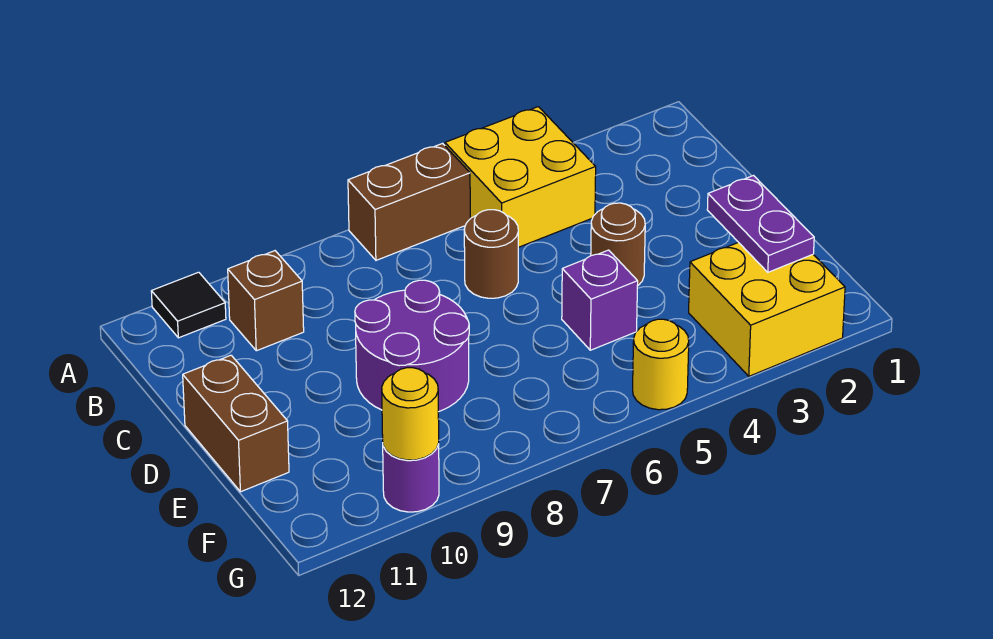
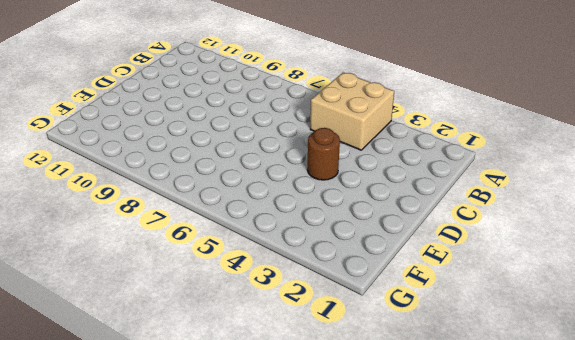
tan brick A4:B5 level 1 -> yellow brick A4:B5 level 1
none -> brown brick A6:A7 level 1
none -> black tile A11 level 1
none -> brown brick B10 level 1

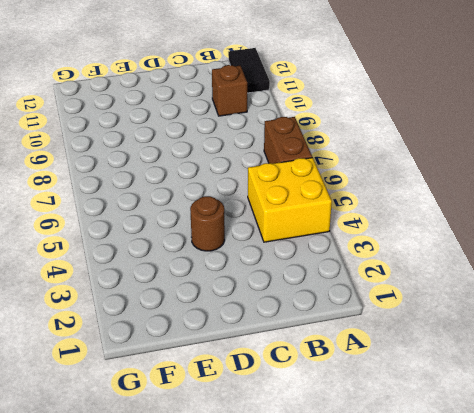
black tile A11:A12 level 1 -> black tile A11 level 1
none -> brown round brick C6 level 1
none -> purple round brick D8:E9 level 1
none -> brown brick D12:E12 level 1

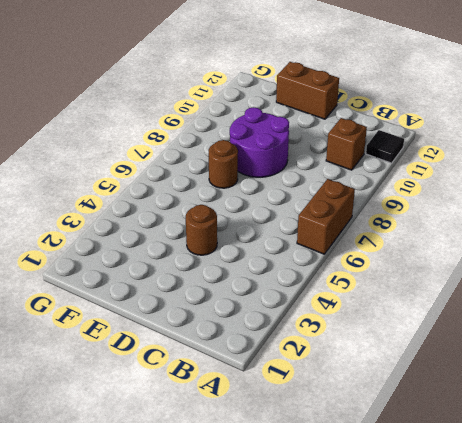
brown round brick E7 level 1 -> brown round brick C6 level 1
none -> yellow brick A4:B5 level 1
none -> purple brick E5 level 1
none -> yellow brick F2:G3 level 1

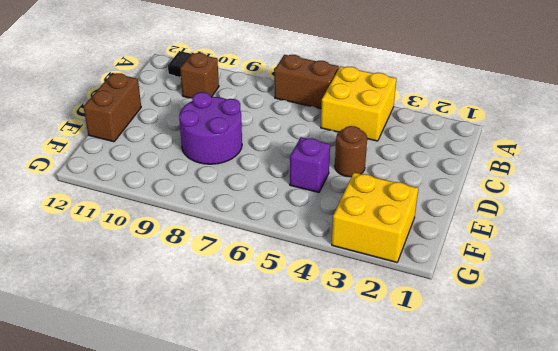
none -> brown round brick C6 level 1
none -> yellow round brick G5 level 1
none -> purple round brick G10 level 1

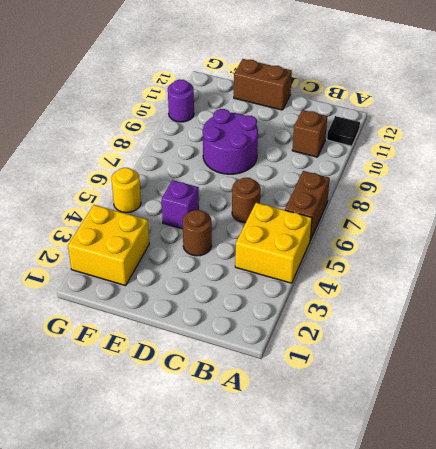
none -> purple plate E2:F2 level 2
none -> yellow round brick G10 level 2

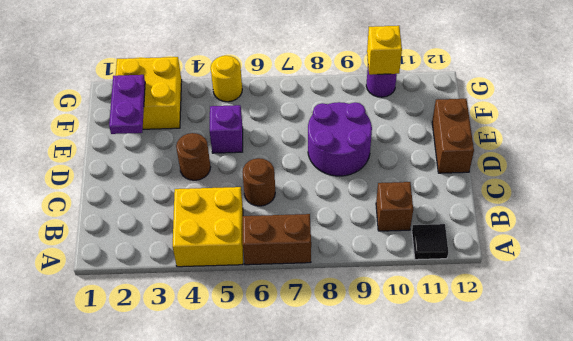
yellow brick G10 level 2 -> yellow round brick G10 level 2

